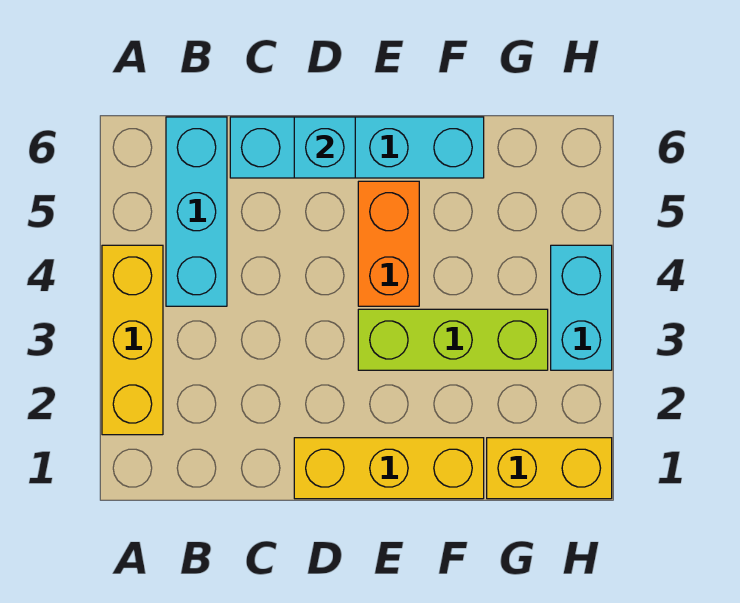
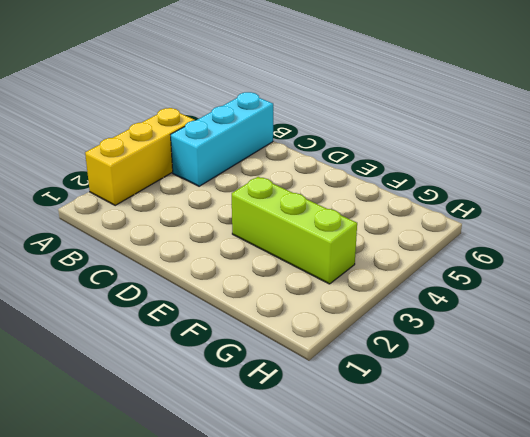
none -> cyan brick C6:F6 level 1
none -> yellow brick D1:F1 level 1

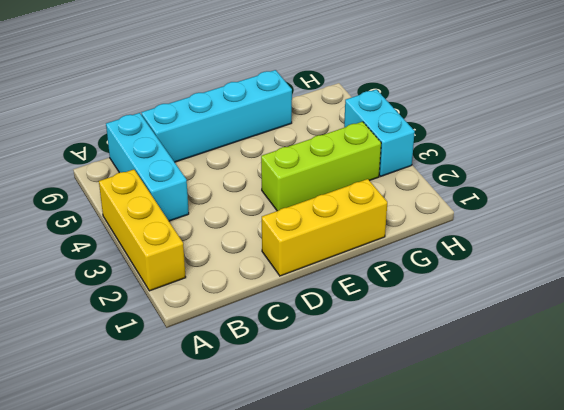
none -> orange brick E4:E5 level 1
none -> yellow brick G1:H1 level 1

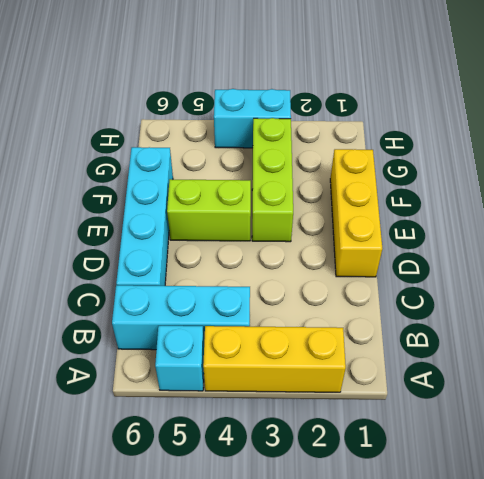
cyan brick A5 level 1 -> cyan brick D6 level 2
lime brick E4:E5 level 1 -> orange brick E4:E5 level 1
none -> yellow brick G1:H1 level 1

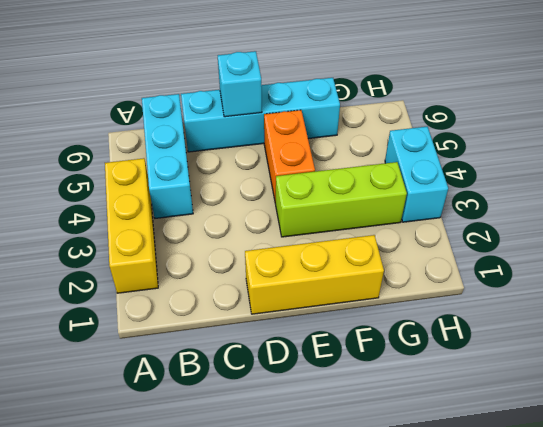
none -> yellow brick G1:H1 level 1

